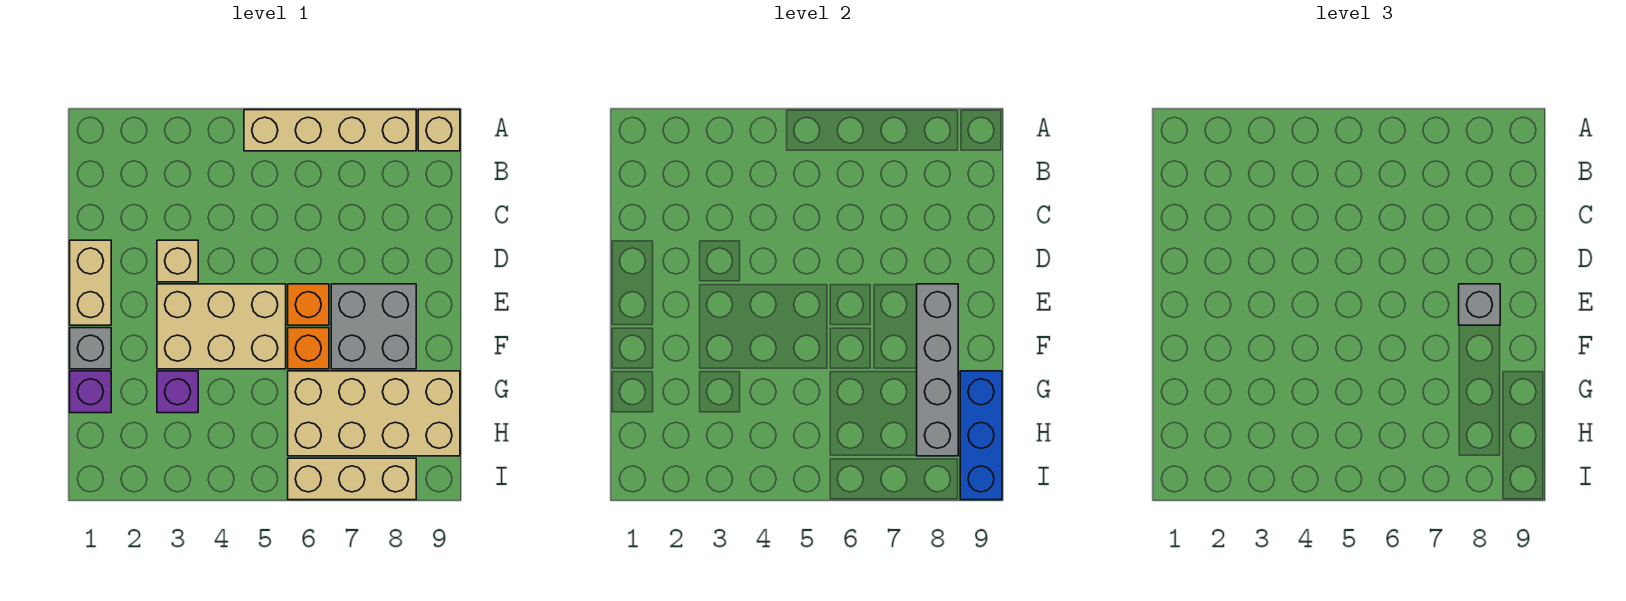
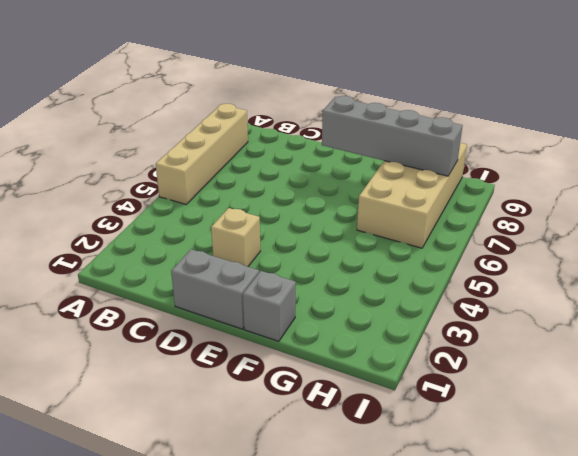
grey brick D1:E1 level 1 -> tan brick D1:E1 level 1
none -> tan brick A9 level 1
none -> tan brick E3:F5 level 1
none -> orange brick E6 level 1

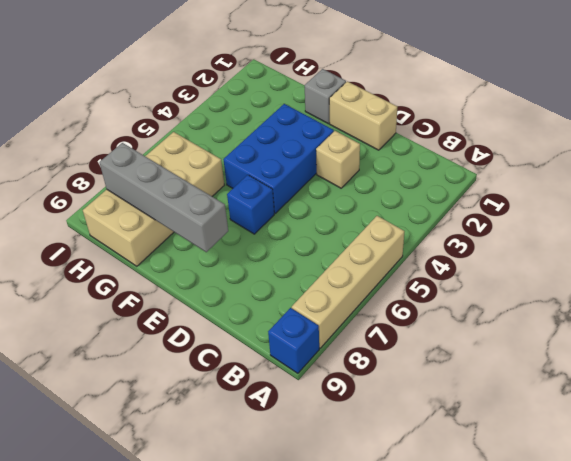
blue brick A9 level 1 -> tan brick A9 level 1
blue brick E3:F5 level 1 -> tan brick E3:F5 level 1
blue brick E6 level 1 -> orange brick E6 level 1
none -> grey brick E7:F8 level 1
none -> orange brick F6 level 1
none -> purple brick G1 level 1

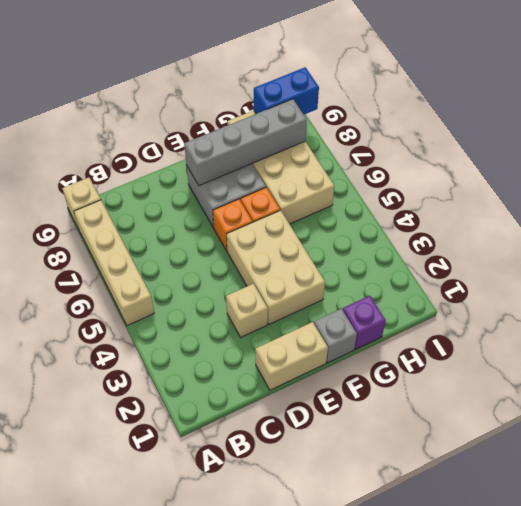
blue brick H9:I9 level 2 -> blue brick G9:I9 level 2
none -> purple brick G3 level 1
none -> tan brick I6:I8 level 1
none -> grey brick E8 level 3

